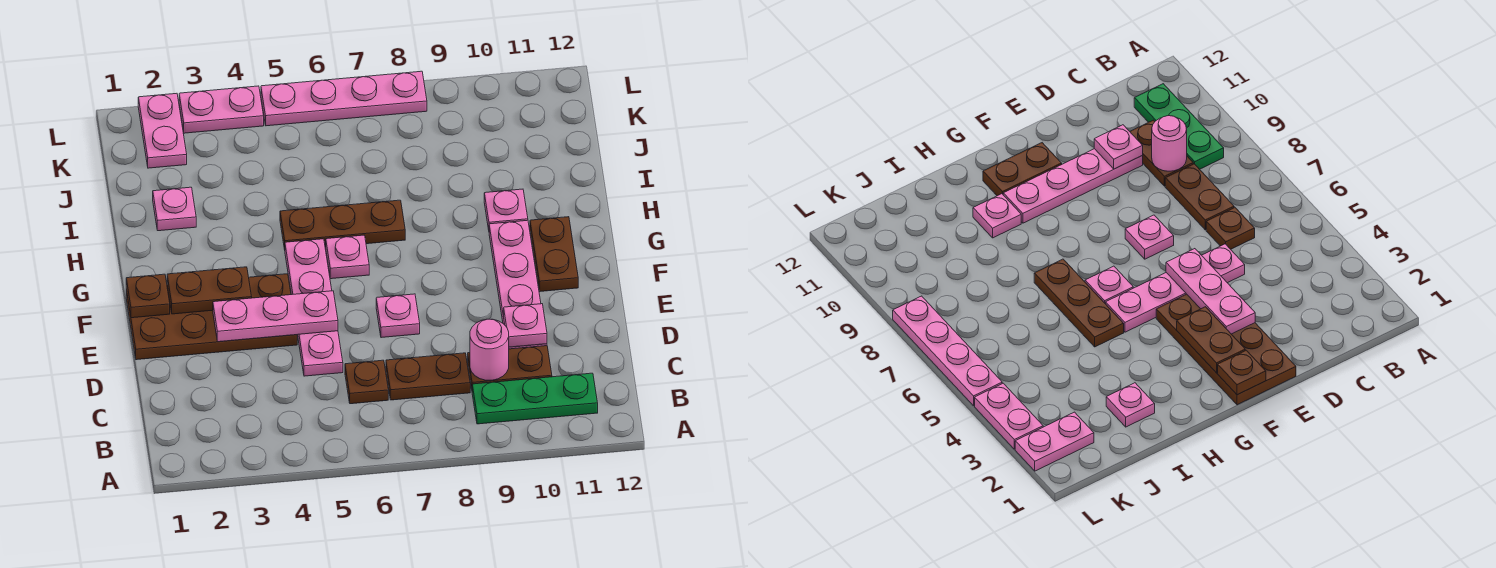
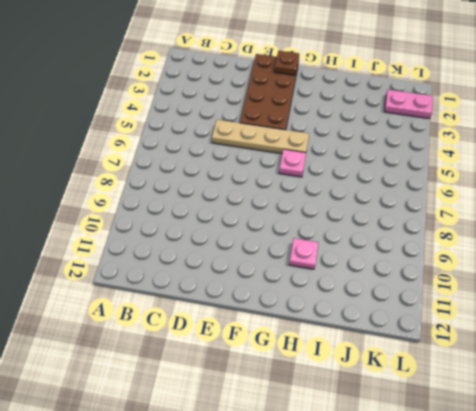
tan plate D5:G5 level 1 -> pink plate D5:G5 level 1
none -> green plate B9:B11 level 1
none -> brown plate C6 level 1
none -> brown plate C7:C8 level 1

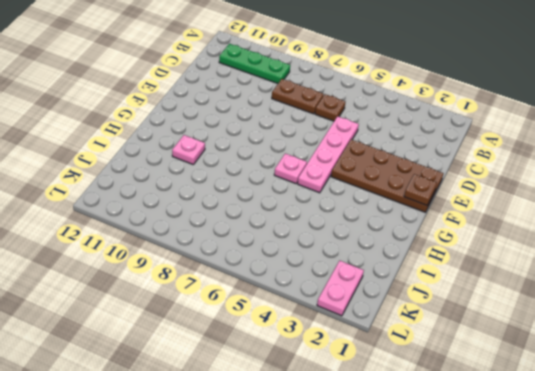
none -> brown plate C9:C10 level 1
none -> pink plate D10:G10 level 1
none -> pink plate E7 level 1

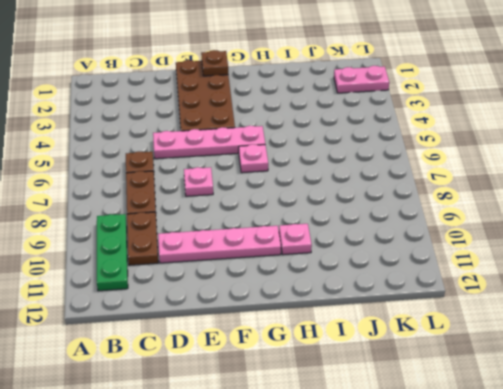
none -> brown plate F11:G11 level 1
none -> brown plate H5:H7 level 1
none -> pink plate I2 level 1

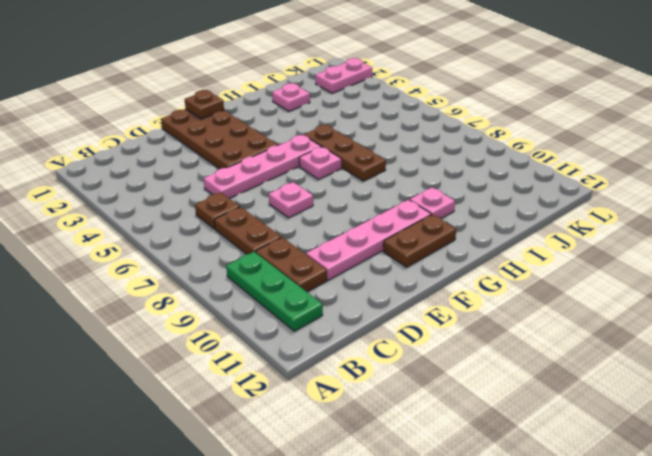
none -> pink plate L3:L4 level 1
none -> pink plate L5:L8 level 1
none -> pink round brick C9 level 2

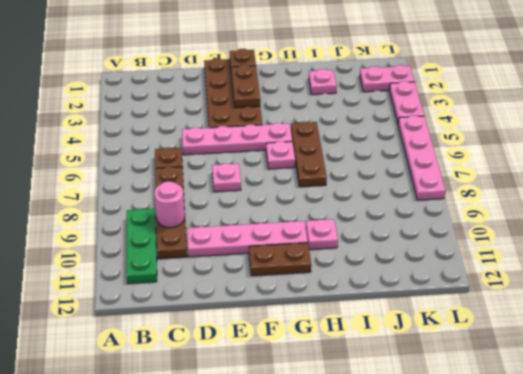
none -> pink plate D10 level 2
none -> pink plate E3:E5 level 2

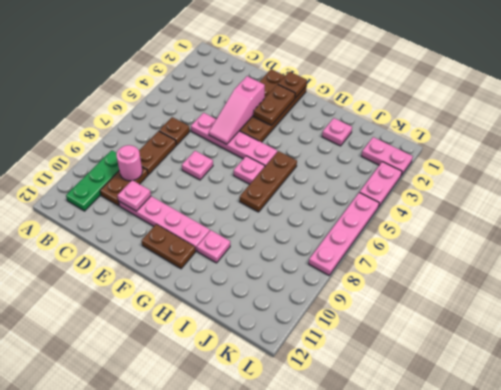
pink slope E3:E5 level 2 top 3 -> pink plate E3:E5 level 2

